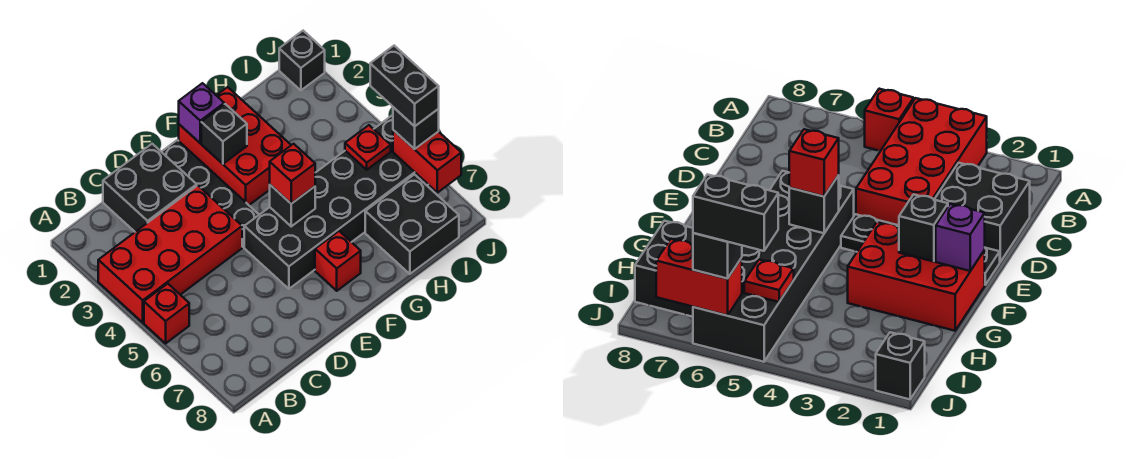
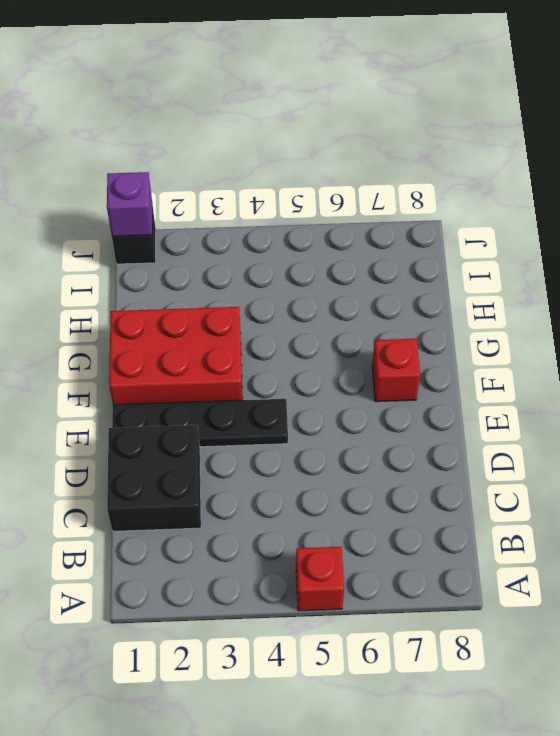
purple brick J1 level 2 -> purple brick F1 level 2
none -> red brick A3:D4 level 1
none -> black brick E5:J6 level 1
none -> black brick H7:I8 level 1

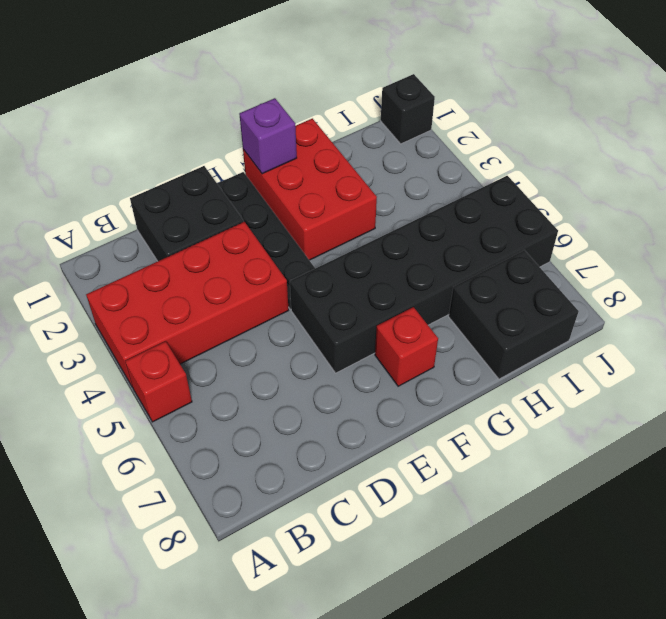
none -> black brick F2 level 2
none -> black brick F5 level 2
none -> red plate I5 level 2

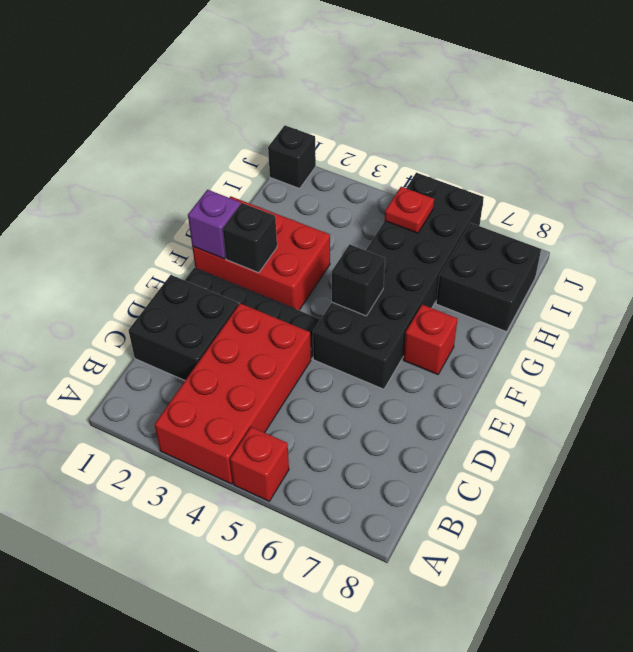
none -> red brick J6:J7 level 2
none -> red brick F5 level 3
none -> black brick J6 level 3

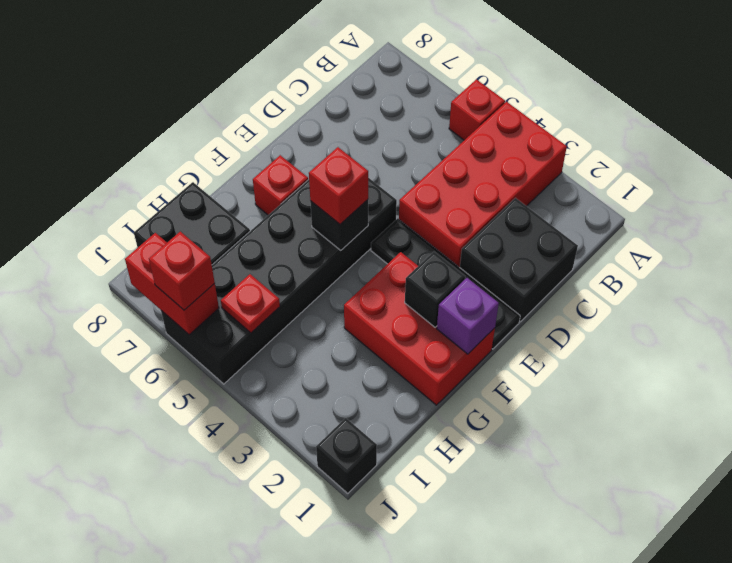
red brick J6 level 3 -> black brick J6 level 3
none -> black brick J5:J6 level 4

